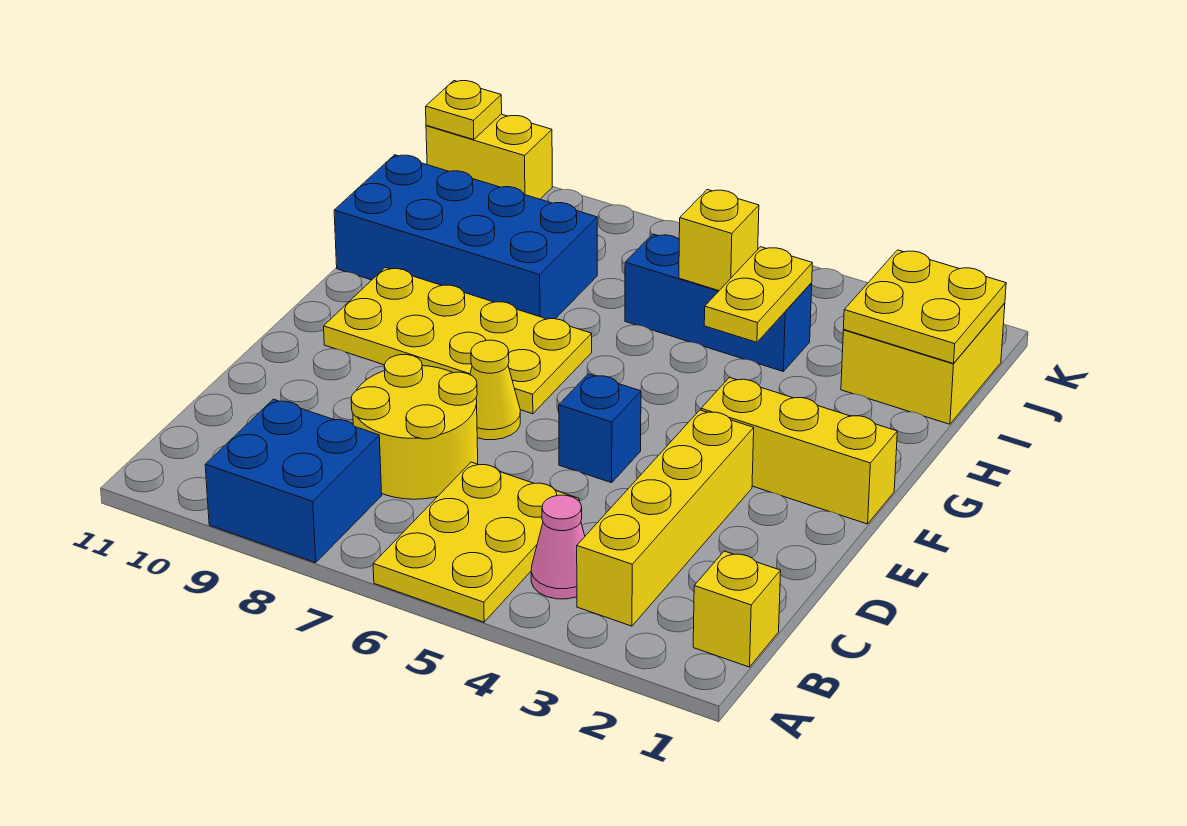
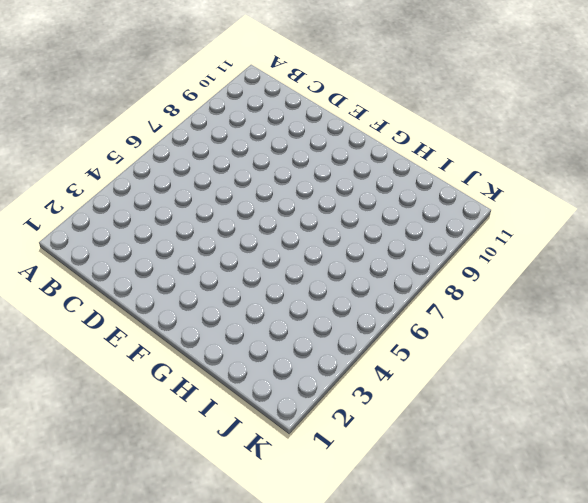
none -> yellow plate A5:C6 level 1
none -> blue brick A8:B9 level 1
none -> yellow brick B1 level 1

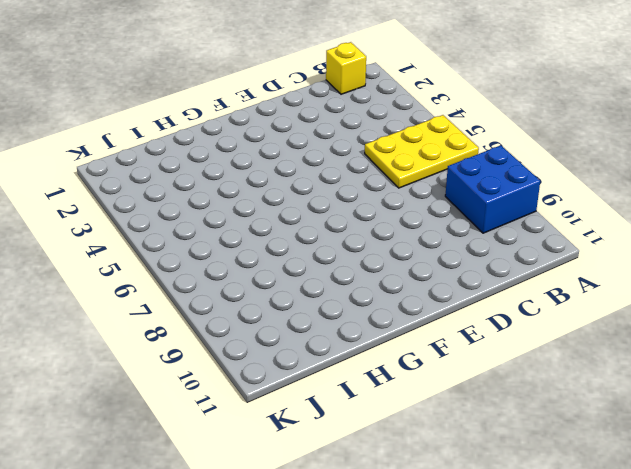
none -> yellow brick B3:E3 level 1
none -> pink cone B4 level 1
none -> yellow round brick C7:D8 level 1

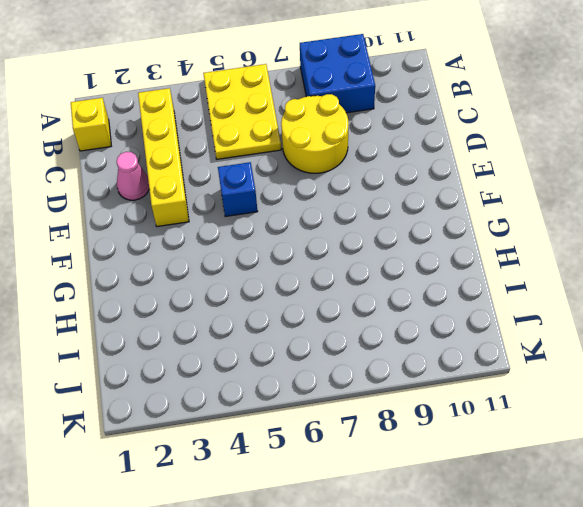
pink cone D2 level 1 -> pink cone B4 level 1
none -> yellow cone E7 level 1
none -> yellow brick F1:F3 level 1
none -> yellow plate F7:G10 level 1

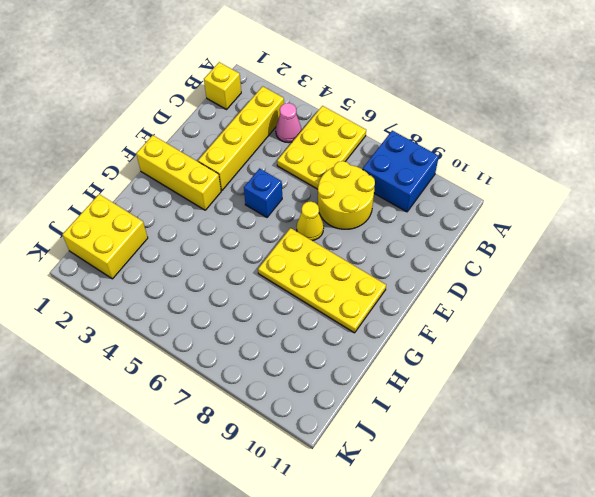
none -> blue brick H8:I11 level 1
none -> blue brick I4:I6 level 1
none -> yellow brick K10:K11 level 1

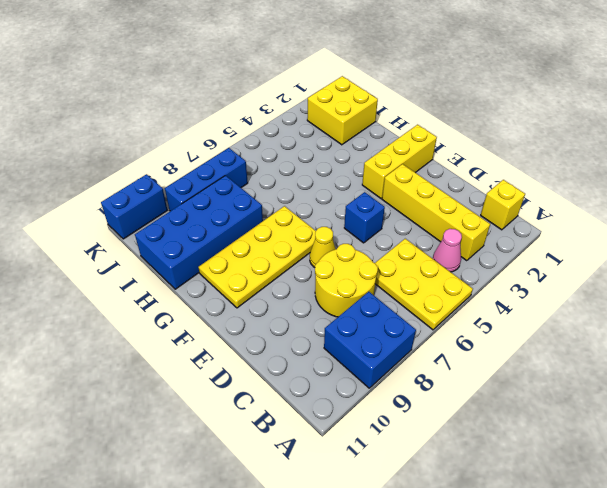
blue brick J7:J9 level 1 -> blue brick I4:I6 level 1
blue brick K10:K11 level 1 -> yellow brick K10:K11 level 1
none -> yellow plate H4:I4 level 2
none -> yellow plate I1:J2 level 2
none -> yellow brick I5 level 2

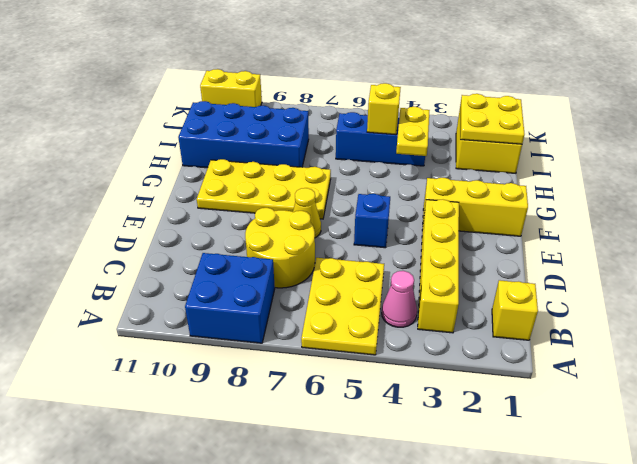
none -> yellow plate K11 level 2

